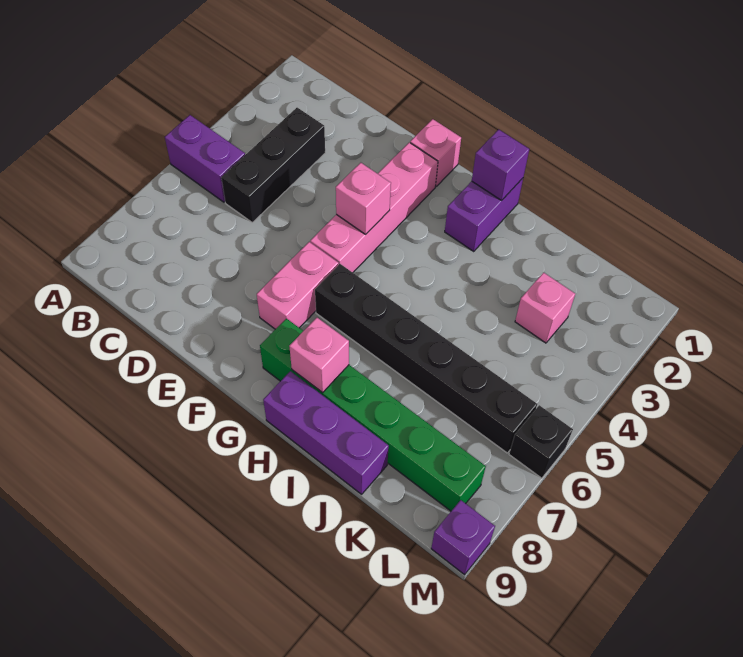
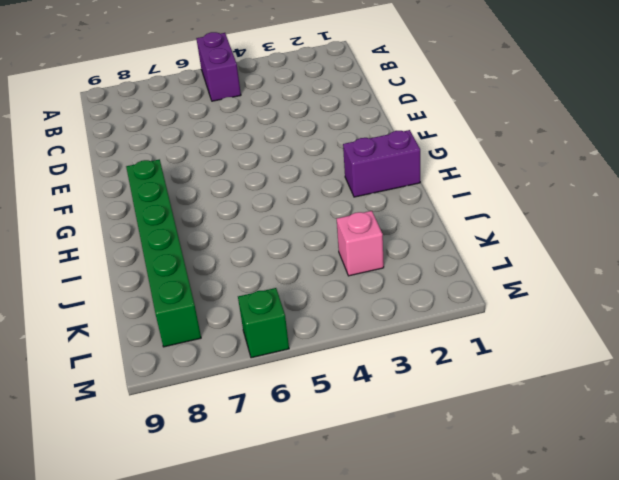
green brick M6 level 1 -> black brick M6 level 1
none -> black brick C3:C5 level 1
none -> pink brick F1 level 1
none -> pink brick F2:F5 level 1

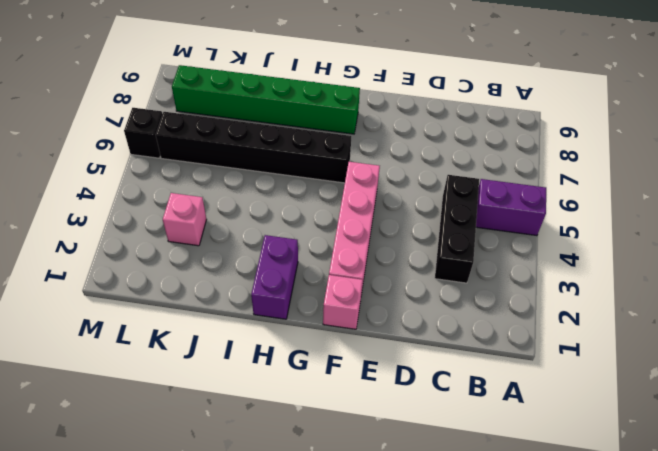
none -> pink brick F6:F7 level 1
none -> purple brick H9:J9 level 1
none -> purple brick M9 level 1

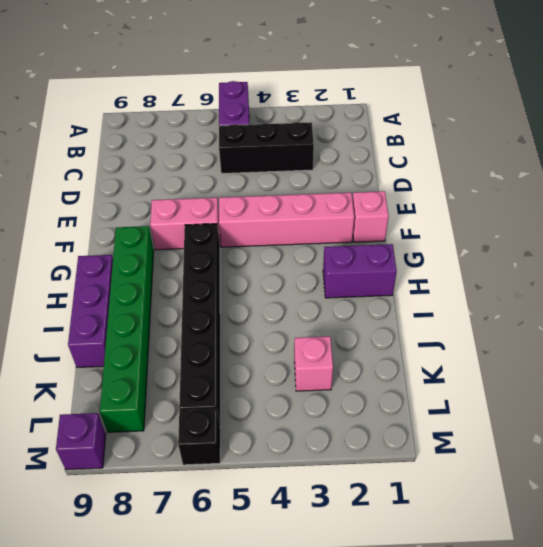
none -> pink brick F4 level 2
none -> purple brick H1 level 2
none -> pink brick H8 level 2

